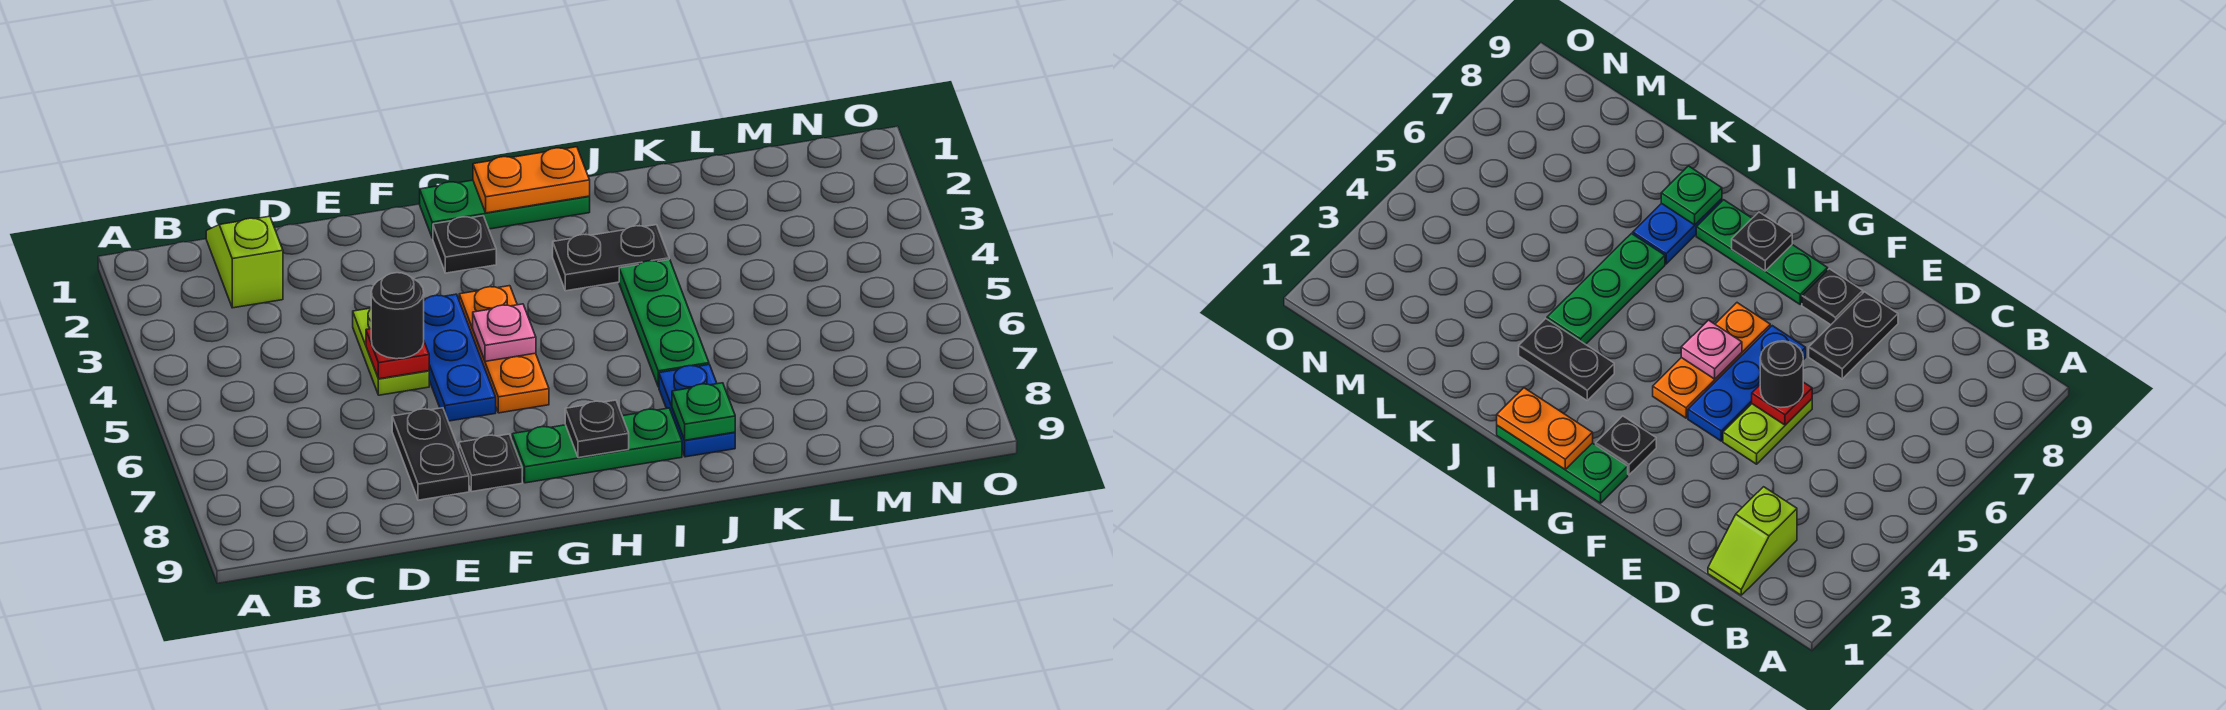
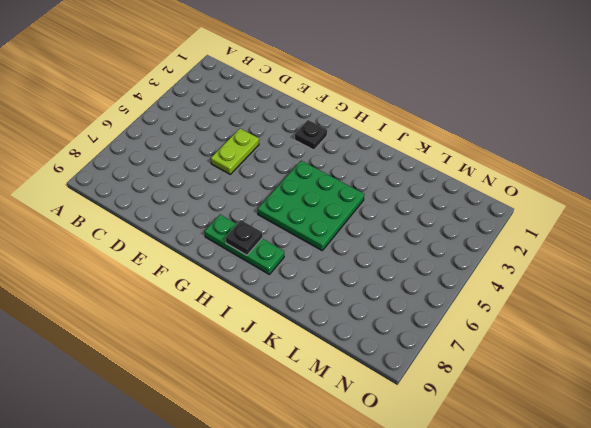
green plate H4:J6 level 1 -> green plate J4:J6 level 1
none -> lime slope C1:C2 level 1 top 2
none -> black plate E7:E8 level 1
none -> blue plate F4:F6 level 1

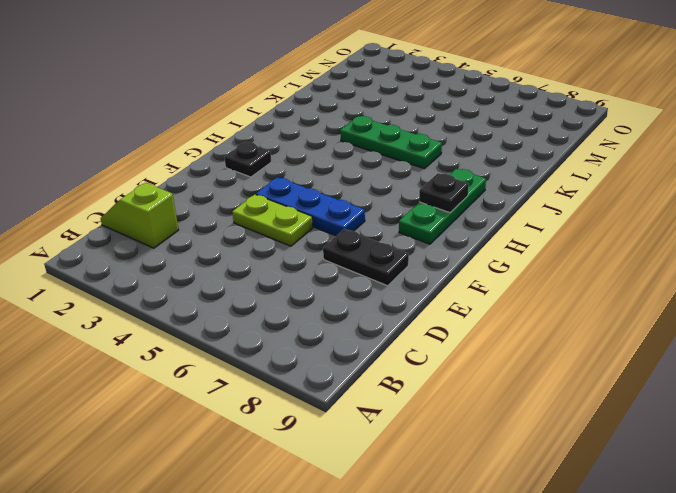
none -> black plate F8 level 1
none -> green plate G1:I1 level 1
none -> orange plate G4:G6 level 1

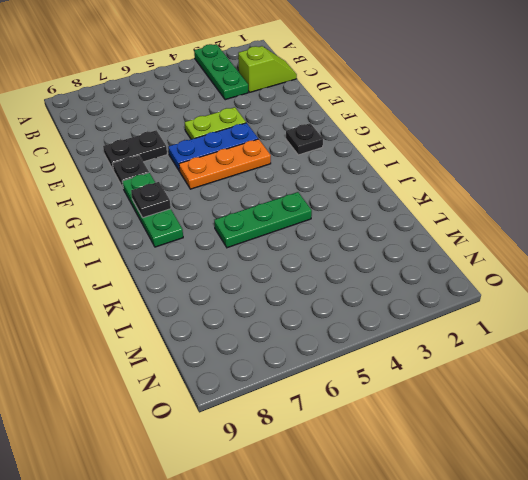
green plate A3:C3 level 1 -> green plate G1:I1 level 1
none -> black plate I3:J3 level 1
none -> blue plate J7:J8 level 1
none -> red plate E5 level 2

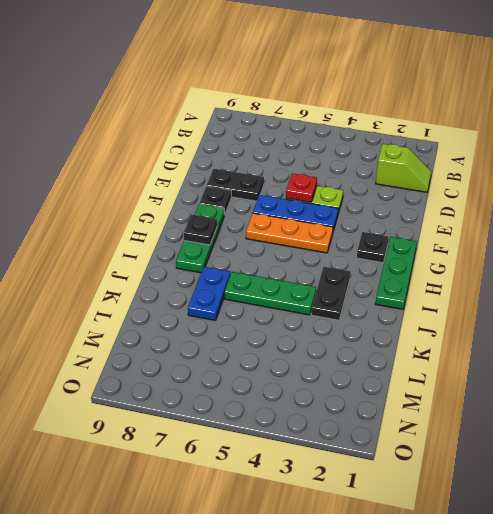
blue plate J7:K7 level 1 -> blue plate J7:J8 level 1
none -> pink plate G5 level 2
none -> orange plate H1:I1 level 2
none -> green plate J8 level 2

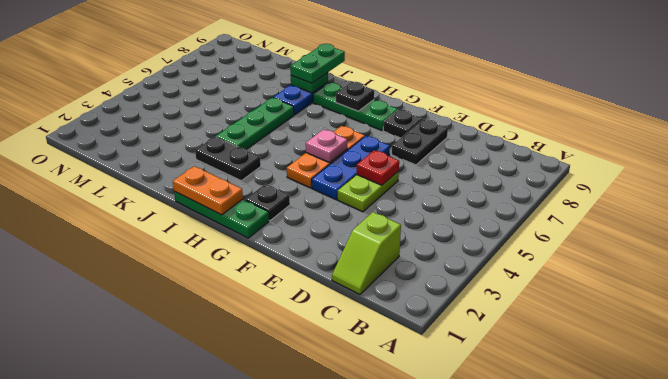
green plate J8:J9 level 3 -> none
none -> black round brick E5 level 3

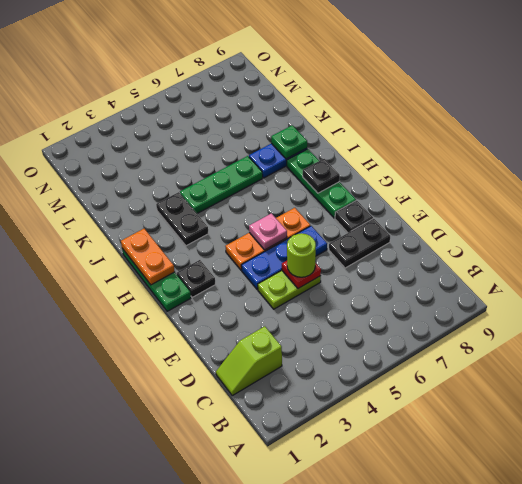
lime round brick E5 level 3 -> black round brick E5 level 3

